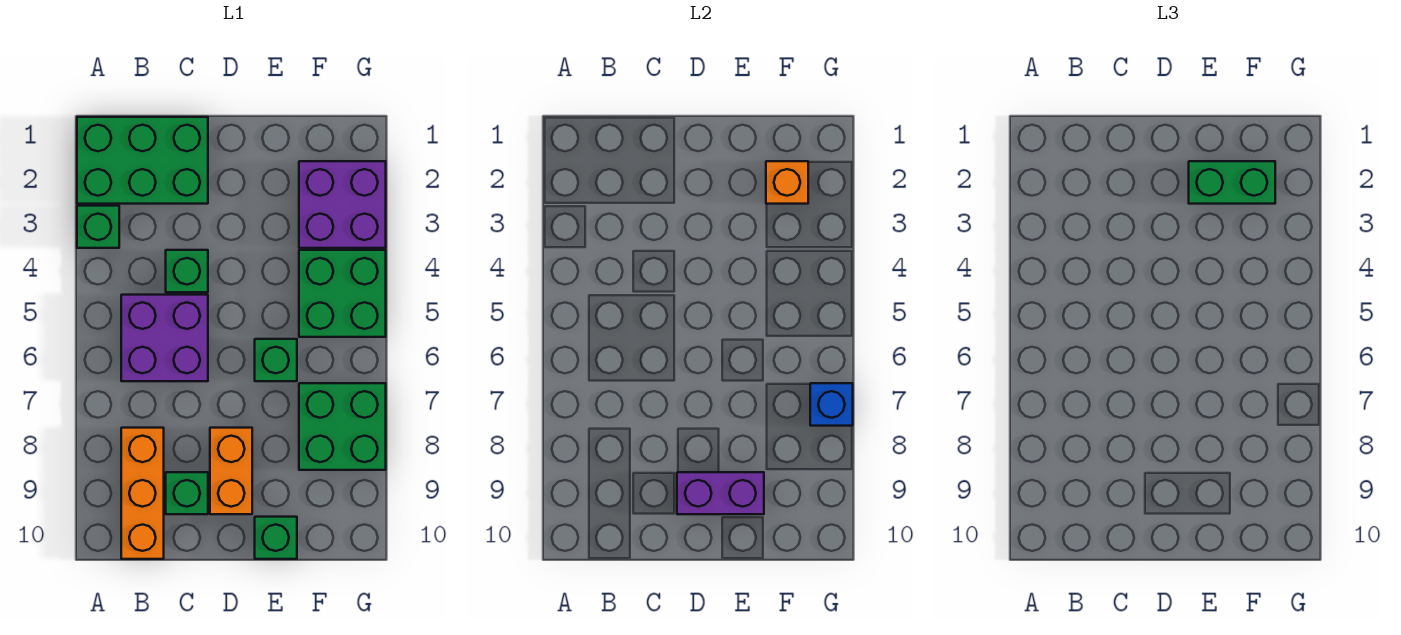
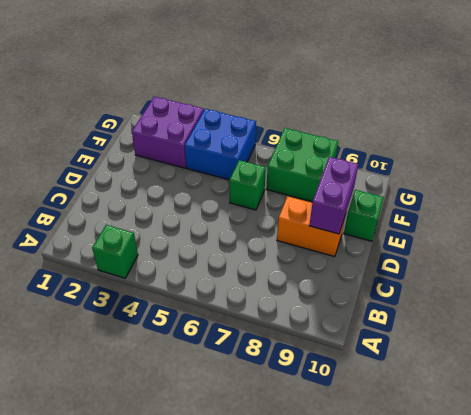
blue brick F4:G5 level 1 -> green brick F4:G5 level 1
none -> green brick A1:C2 level 1
none -> purple brick B5:C6 level 1
none -> orange brick B8:B10 level 1

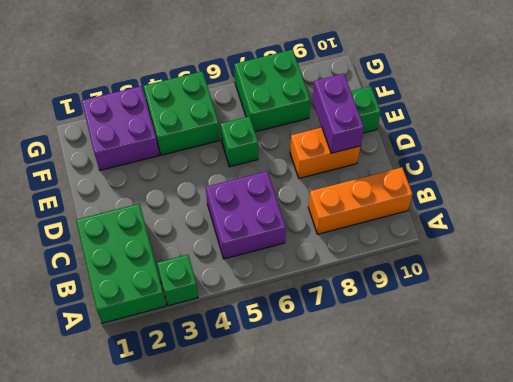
none -> green brick C4 level 1
none -> green brick C9 level 1
none -> orange brick F2 level 2

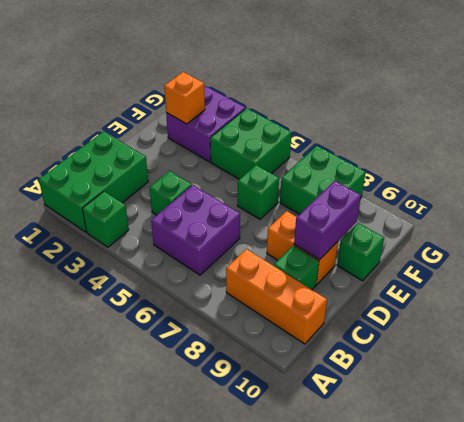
none -> blue brick G7 level 2
none -> green brick E2:F2 level 3

